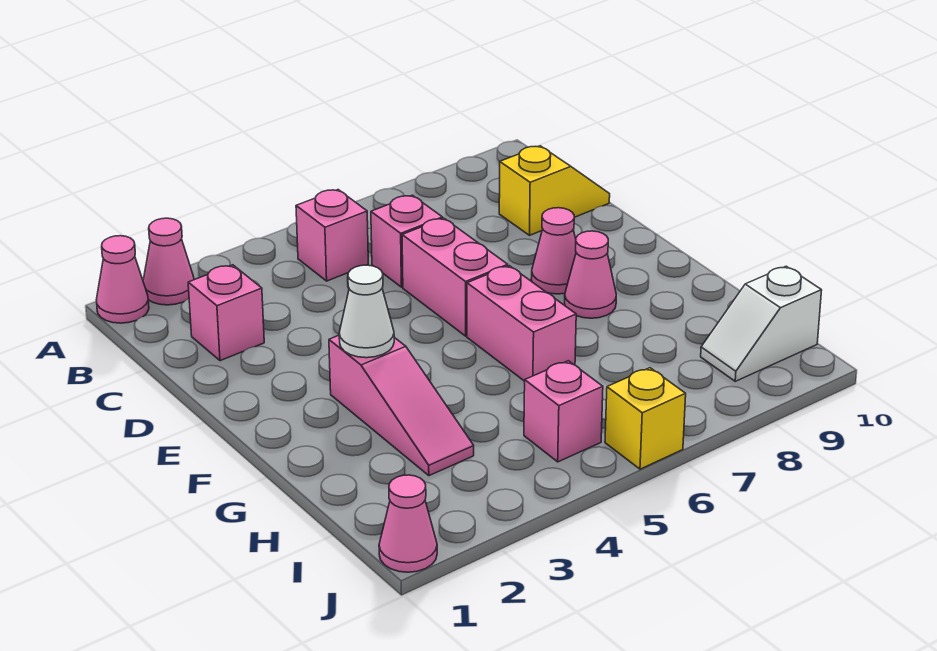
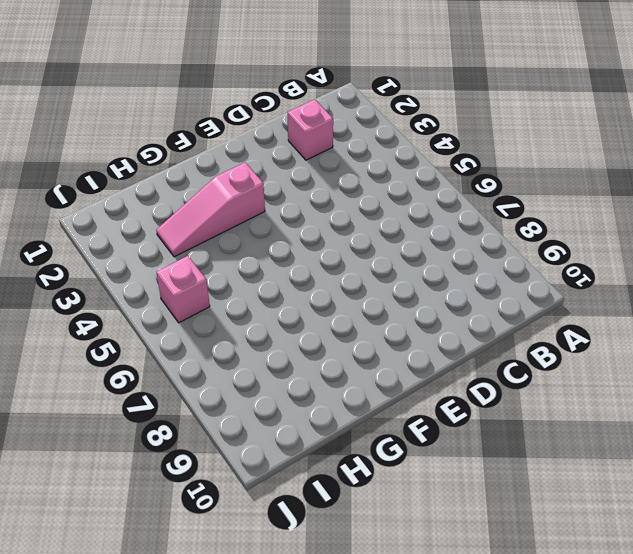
none -> pink cone A1 level 1
none -> pink cone A2 level 1
none -> pink brick B5 level 1

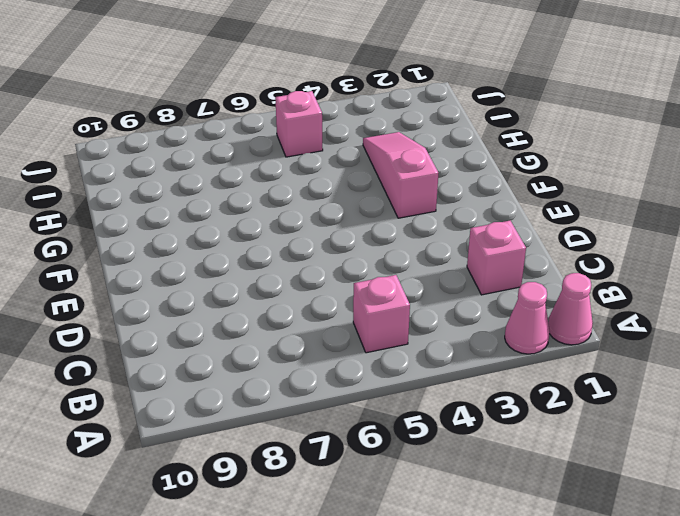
none -> pink brick C6 level 1
none -> yellow slope C9:C10 level 1 top 9
none -> pink brick D6:E6 level 1

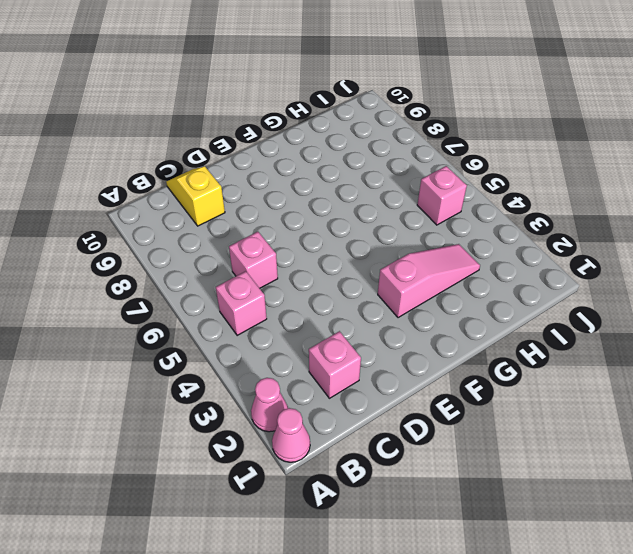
none -> pink brick D6:E6 level 1
none -> pink cone E8 level 1
none -> pink brick F6:G6 level 1

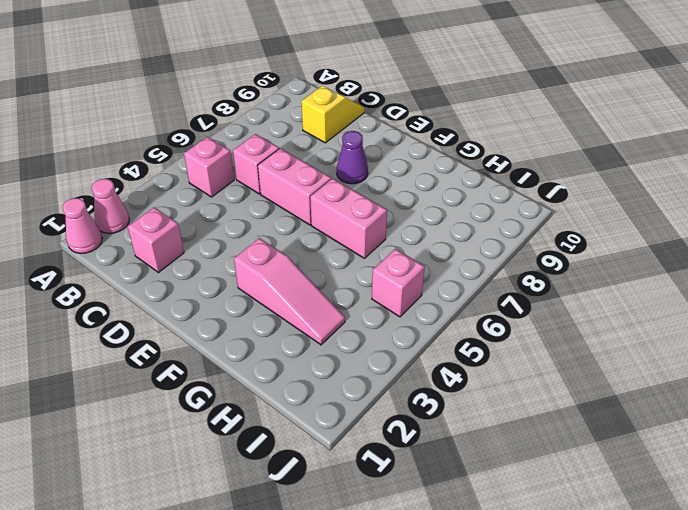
purple cone E8 level 1 -> pink cone E8 level 1
none -> pink cone F8 level 1
none -> white slope I9:I10 level 1 top 10
none -> pink cone J1 level 1

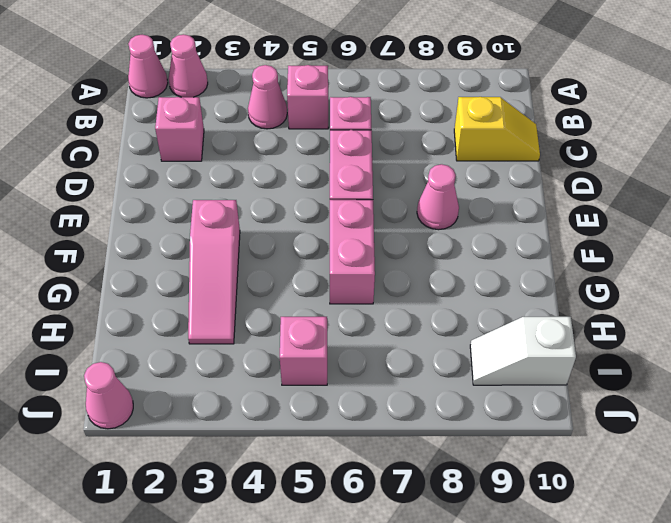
pink cone B4 level 1 -> pink cone F8 level 1
none -> yellow brick J6 level 1
none -> white cone F3 level 2

